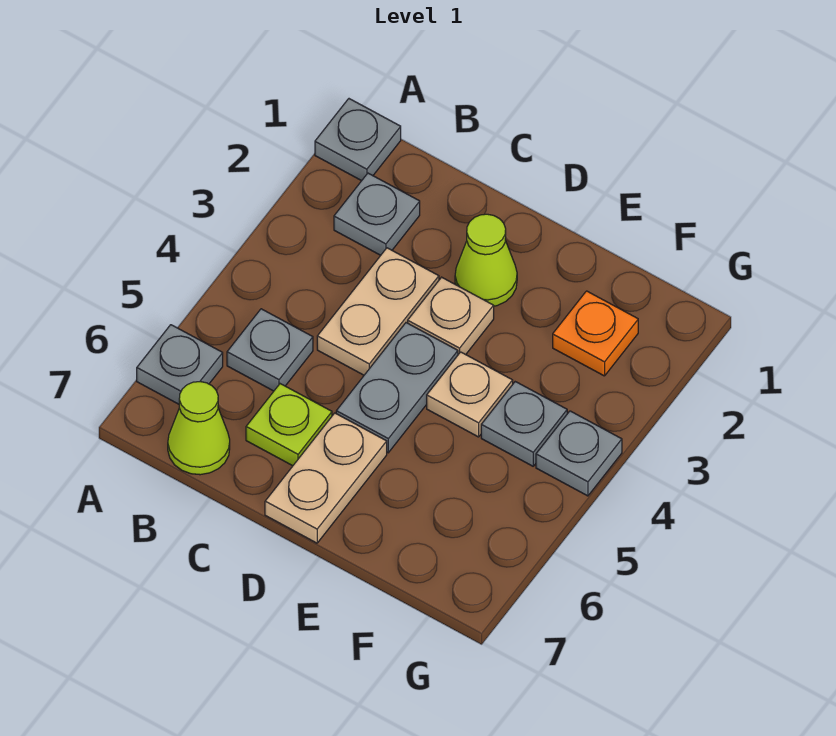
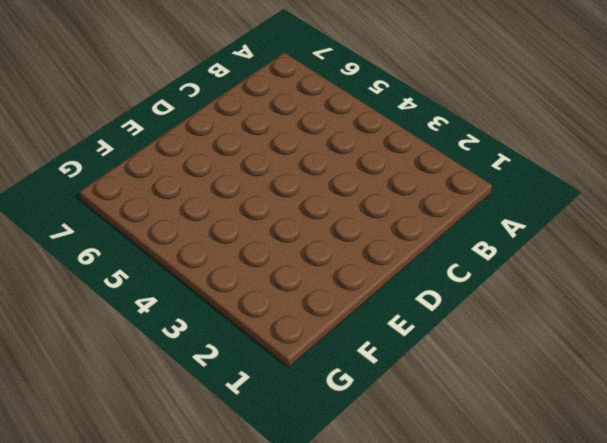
none -> grey plate A1 level 1
none -> grey plate A6 level 1
none -> grey plate B2 level 1

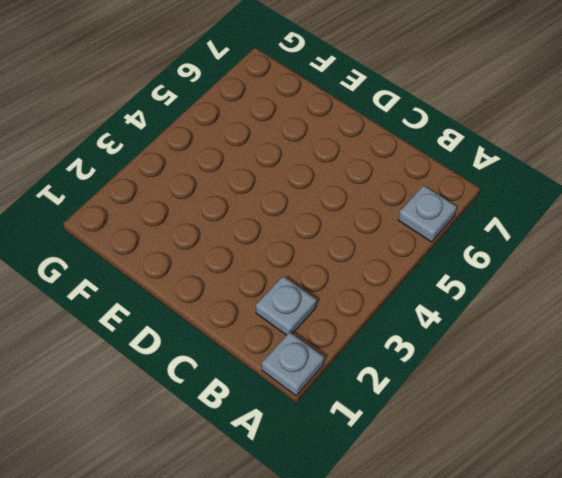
none -> grey plate B5 level 1
none -> lime cone B7 level 1
none -> tan plate C3:C4 level 1

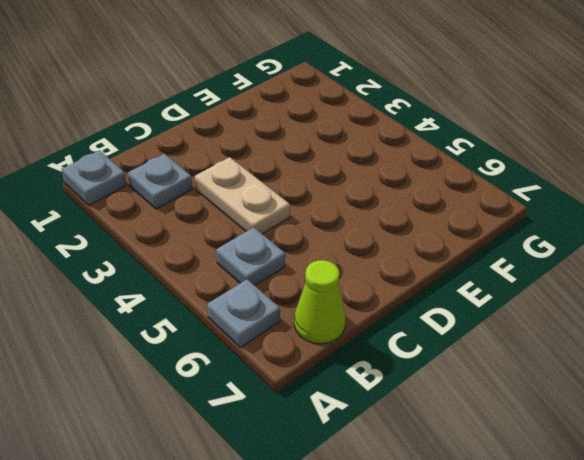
none -> lime plate C6 level 1
none -> lime cone D2 level 1
none -> tan plate D3 level 1

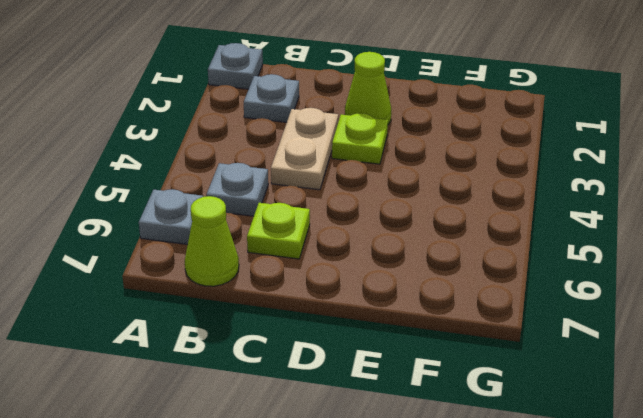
lime plate D3 level 1 -> tan plate D3 level 1
none -> grey plate D4:D5 level 1
none -> tan plate D6:D7 level 1
none -> tan plate E4 level 1

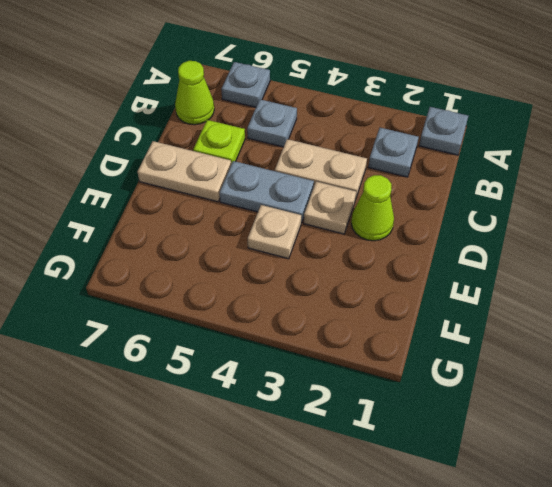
none -> orange plate F2 level 1
none -> grey plate F4 level 1
none -> grey plate G4 level 1

